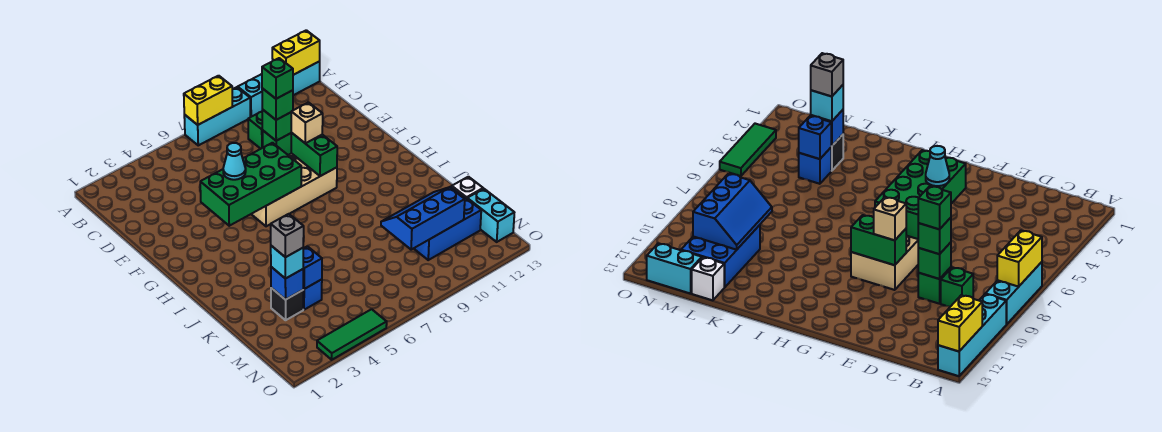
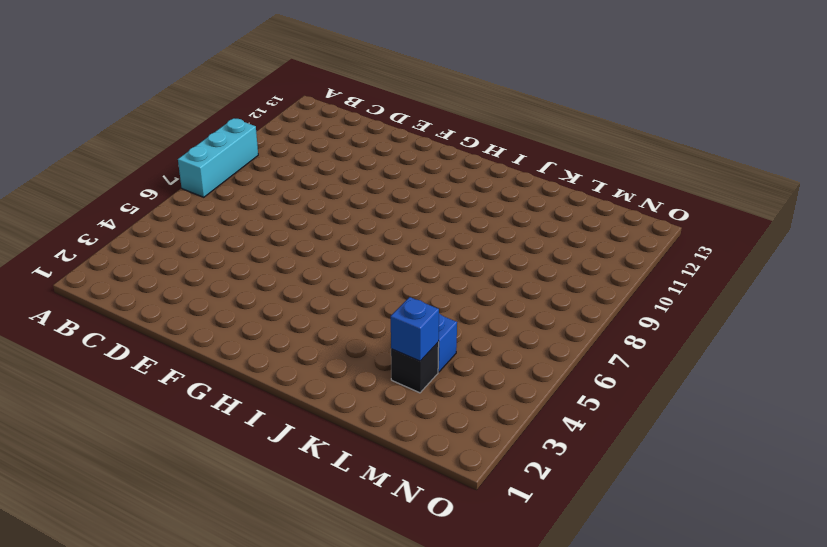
none -> cyan brick A10:A13 level 1
none -> green brick C9 level 1
none -> green brick D9 level 1

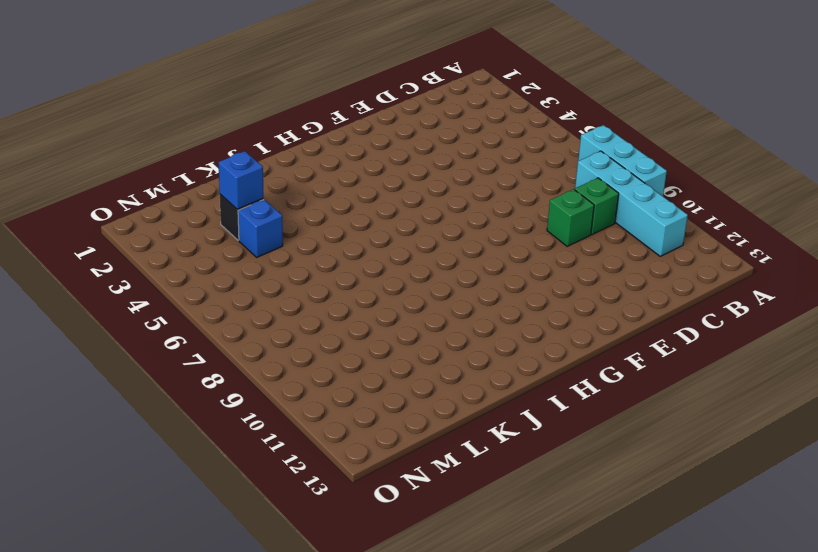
cyan brick B8:B11 level 1 -> cyan brick A10:A13 level 1
none -> tan brick F6:G9 level 1
none -> blue brick L10:M12 level 1
none -> white brick L13 level 1

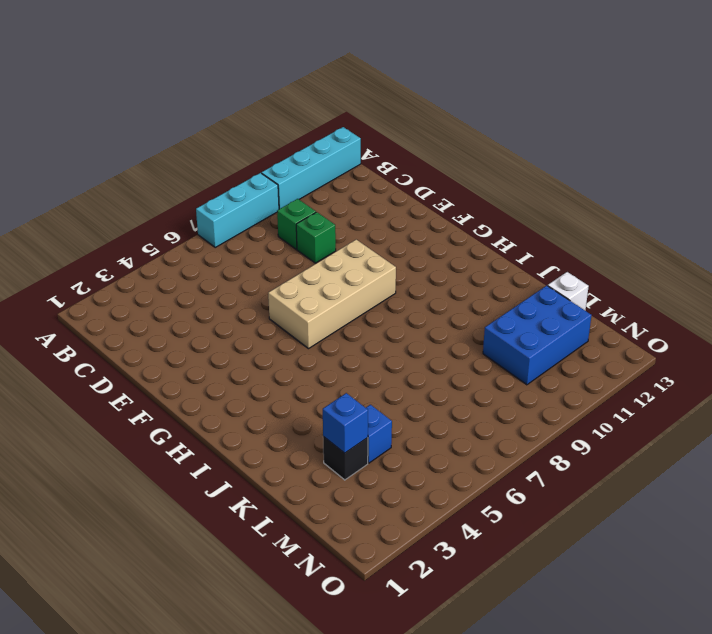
none -> cyan brick M13:N13 level 1
none -> green tile O3:O5 level 1
none -> yellow brick A7:A8 level 2

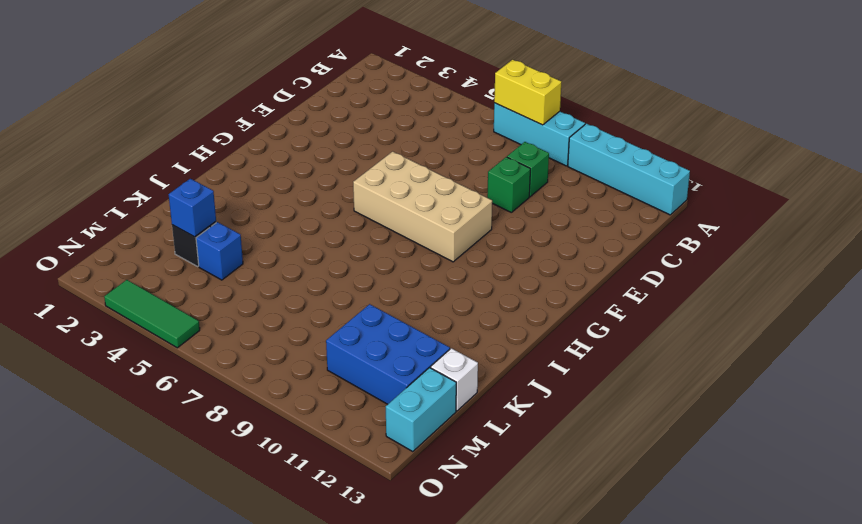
none -> yellow brick A12:A13 level 2
none -> green brick D9 level 2
none -> green brick F4:G7 level 2

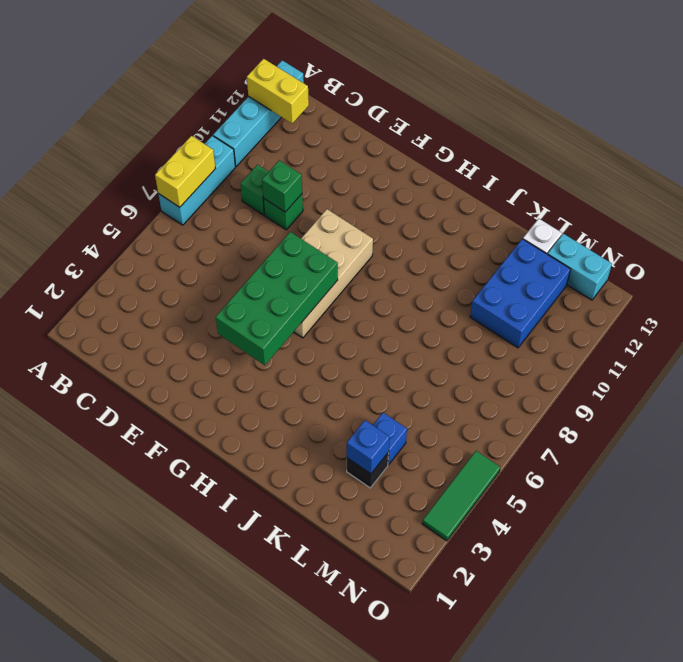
yellow brick A12:B12 level 2 -> yellow brick A12:A13 level 2
none -> green brick F9:G9 level 2
none -> blue brick L4 level 2
none -> blue slope L9:M11 level 2 top M

